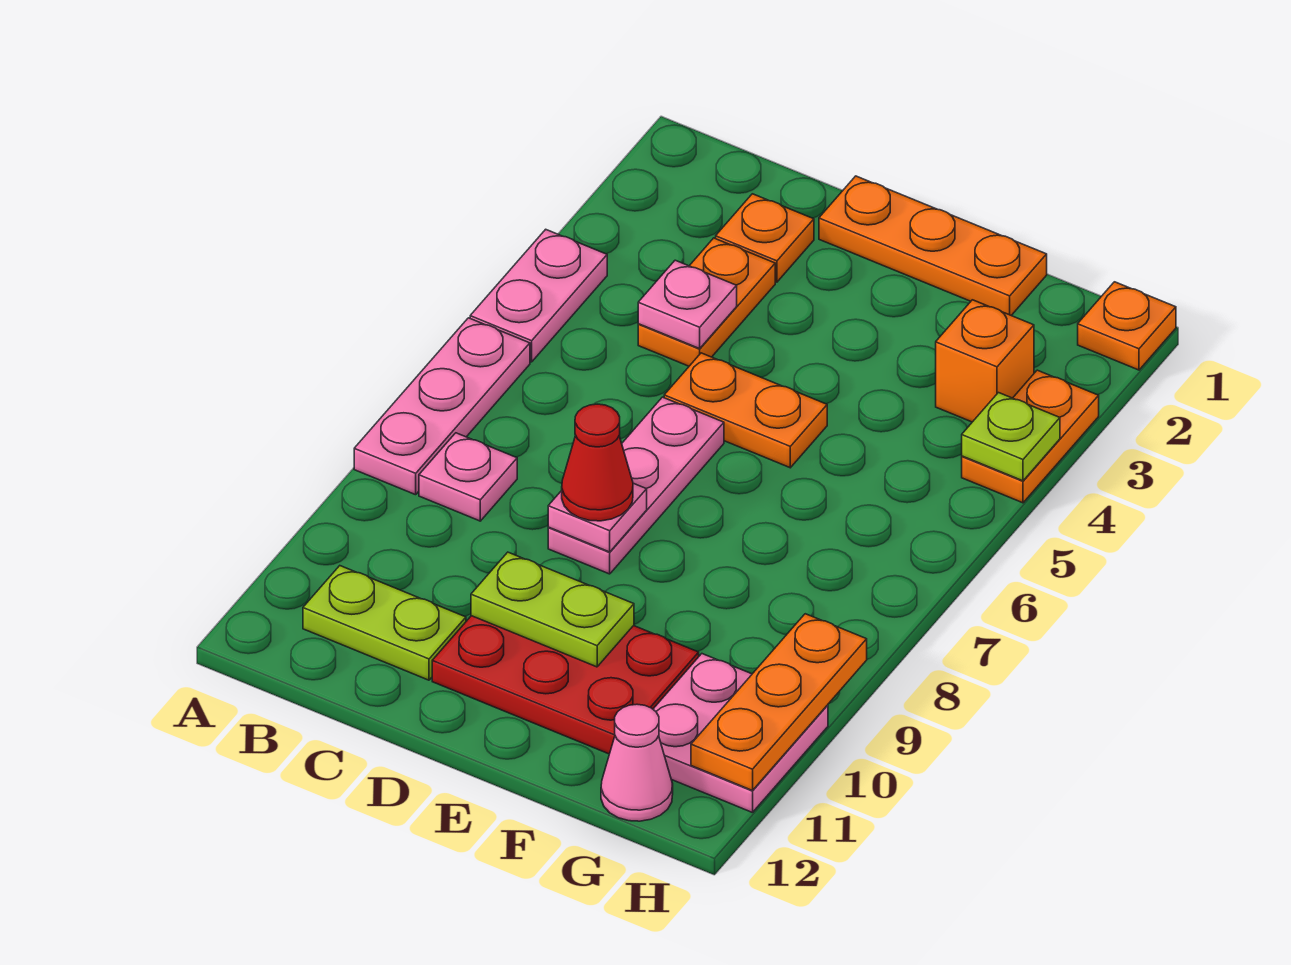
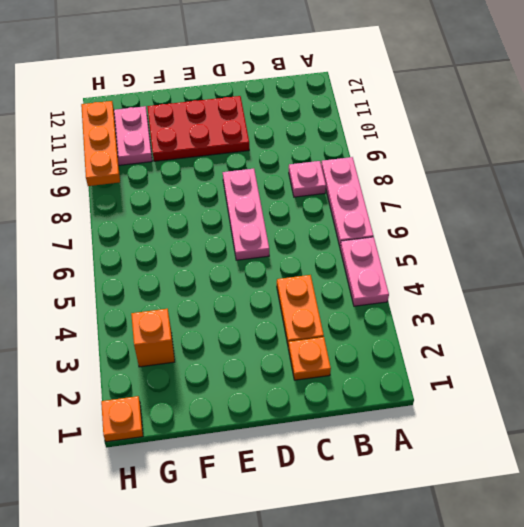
none -> lime plate B11:C11 level 1
none -> orange plate D1:F1 level 1
none -> orange plate D5:E5 level 1

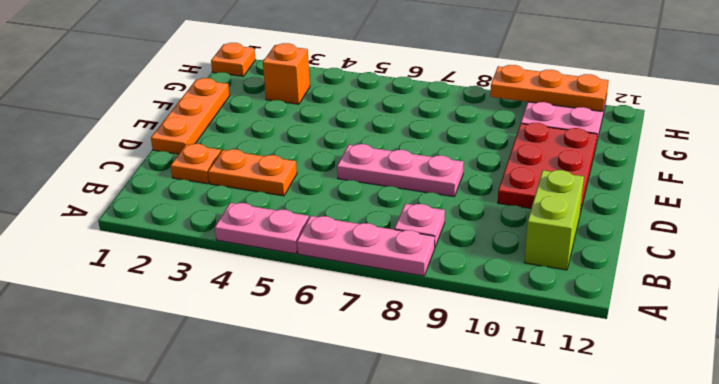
lime brick B11:C11 level 1 -> lime plate B11:C11 level 1
none -> orange plate D5:E5 level 1
none -> pink cone G12 level 1
none -> orange plate H3:H4 level 1

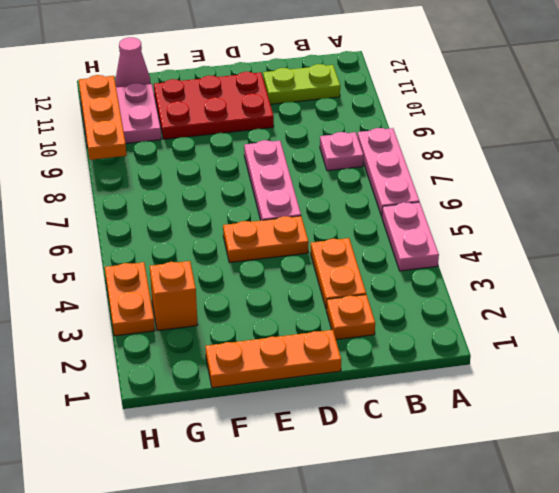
none -> orange plate H1 level 1
none -> pink plate C4 level 2
none -> pink plate D8 level 2

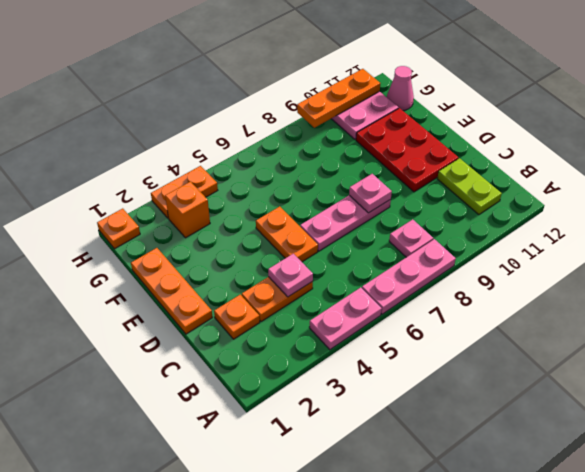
none -> lime plate D10:E10 level 2
none -> lime plate H4 level 2
none -> red cone D8 level 3

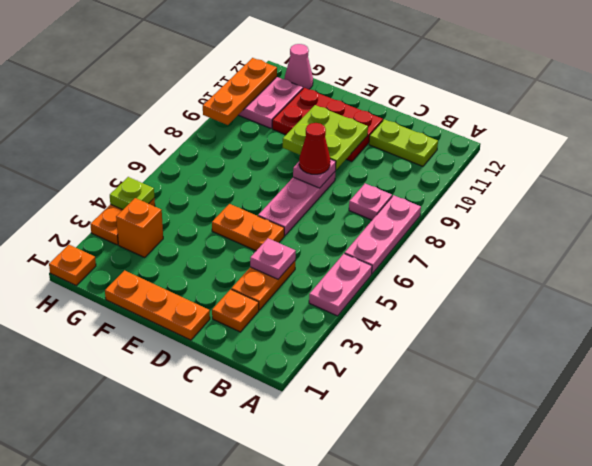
lime plate D9:E10 level 2 -> lime plate D10:E10 level 2

